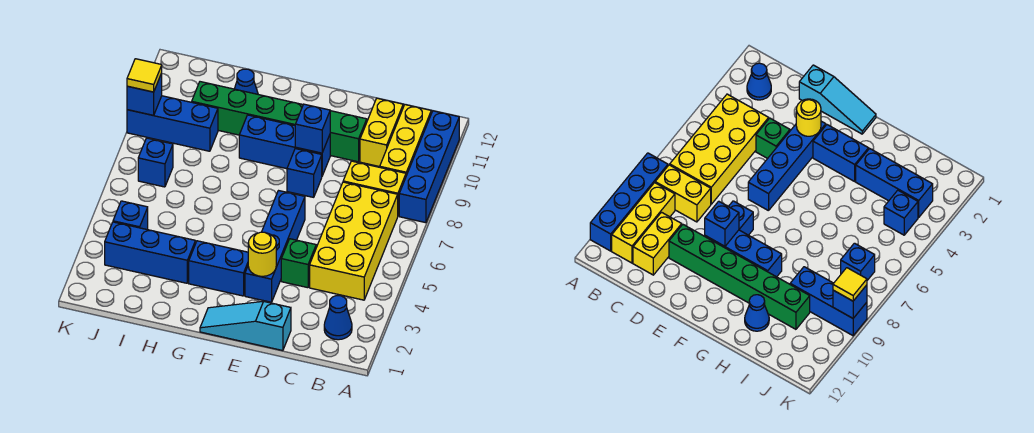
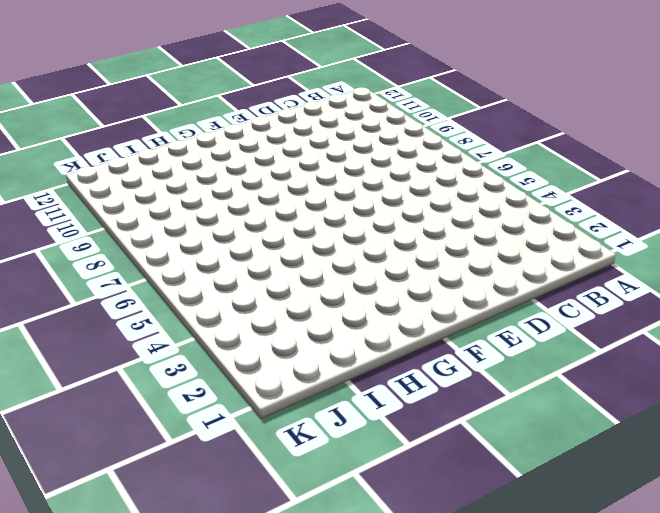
none -> blue brick A8:A11 level 1
none -> blue cone B2 level 1
none -> yellow brick B4:C7 level 1

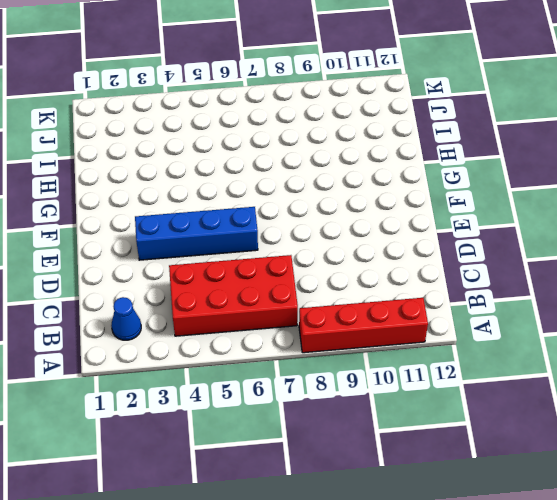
red brick A8:A11 level 1 -> blue brick A8:A11 level 1
red brick B4:C7 level 1 -> yellow brick B4:C7 level 1
none -> yellow brick B8:C8 level 1
none -> yellow brick B9:B11 level 1
none -> yellow brick C10:C11 level 1

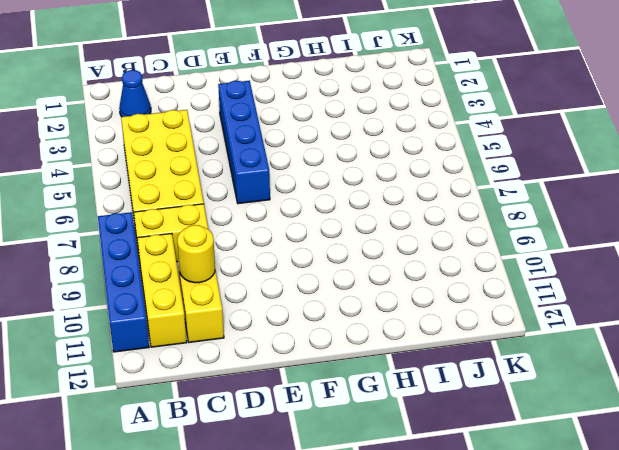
yellow round brick C10 level 2 -> yellow round brick E3 level 2
none -> cyan slope D1:F1 level 1 top D
none -> green brick D4 level 1
none -> green brick D10:I10 level 1

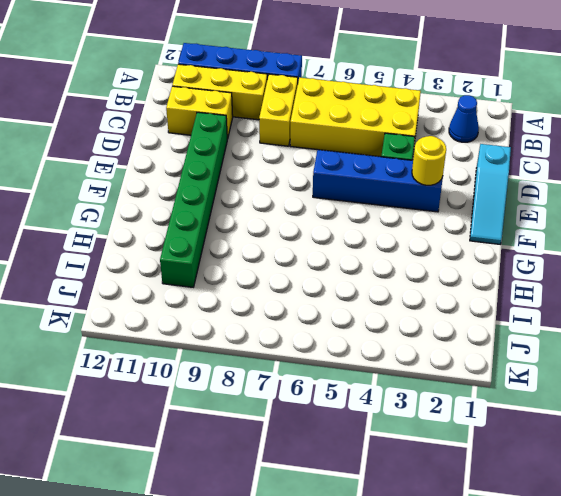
none -> blue brick E8 level 1
none -> blue brick E9:G9 level 1
none -> blue brick F3:G3 level 1

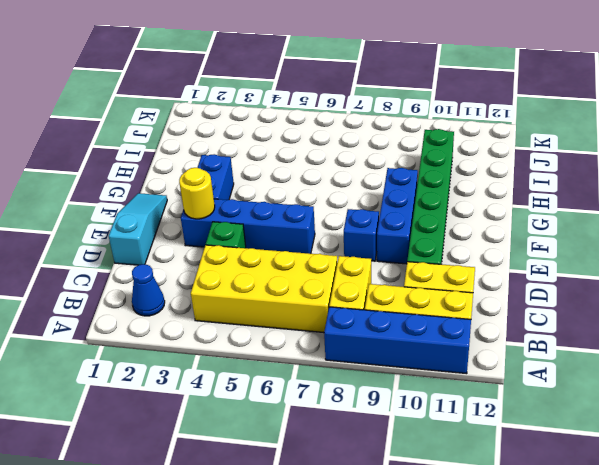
none -> blue brick H3:J3 level 1
none -> blue cone H11 level 1
none -> blue brick I9:K9 level 1

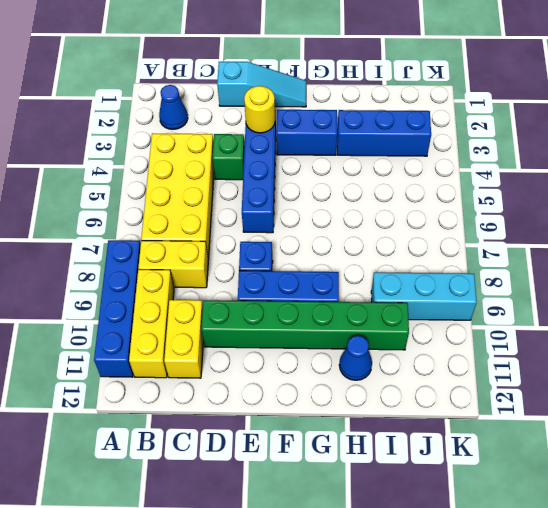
cyan brick I9:K9 level 1 -> blue brick I9:K9 level 1
none -> blue brick J4 level 1
none -> blue brick J7 level 1
none -> blue brick E9 level 2

